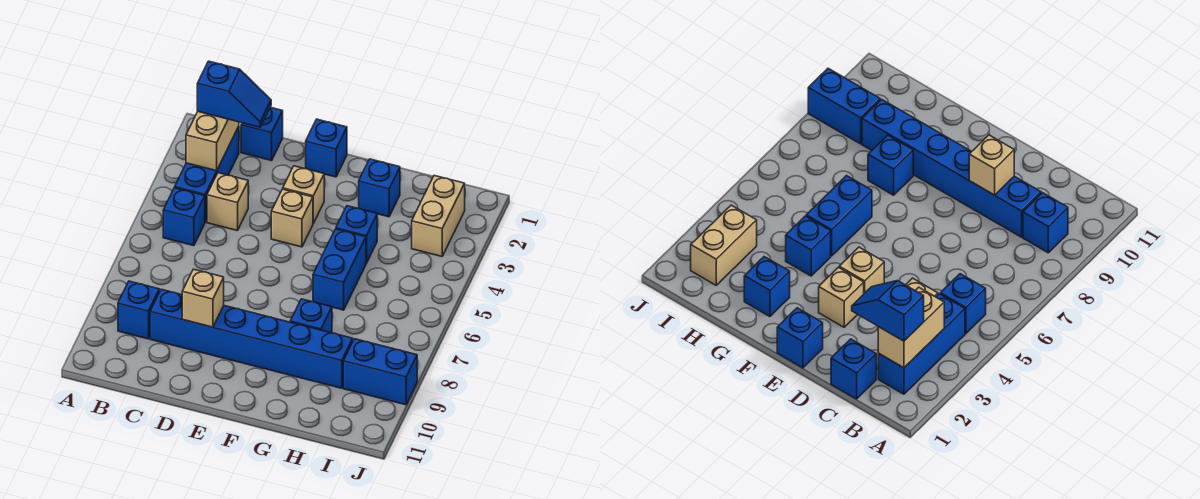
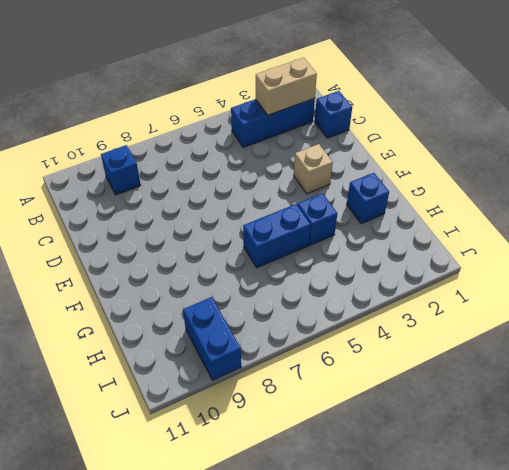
none -> blue brick B5 level 1
none -> tan brick C4 level 1
none -> blue brick C9:H9 level 1

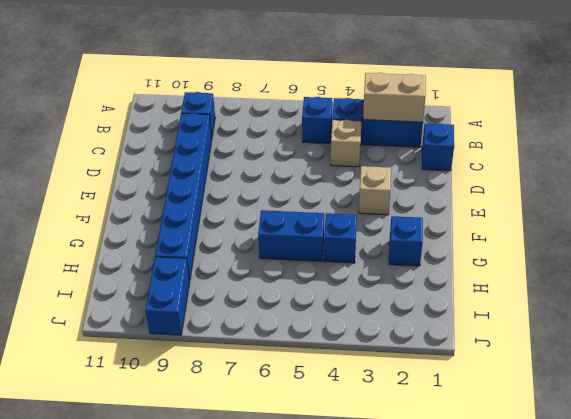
none -> blue brick E1 level 1
none -> tan brick E4 level 1
none -> blue brick G8 level 1

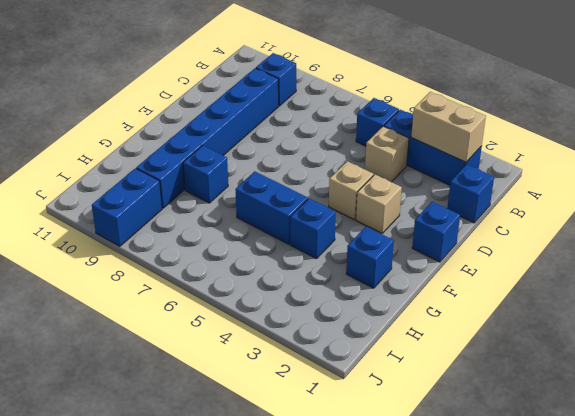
none -> tan brick I2:I3 level 1
none -> tan brick D9 level 2
none -> blue slope B2:C2 level 3 top B

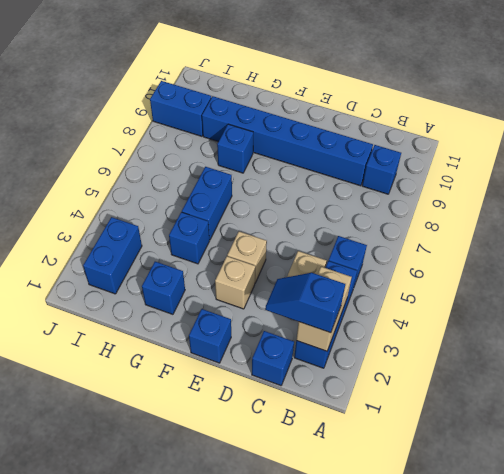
blue brick I2:I3 level 1 -> tan brick I2:I3 level 1
none -> tan brick D9 level 2

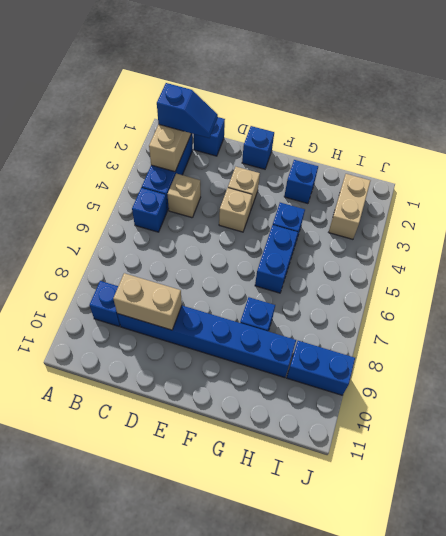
tan brick C9:D9 level 2 -> tan brick D9 level 2

